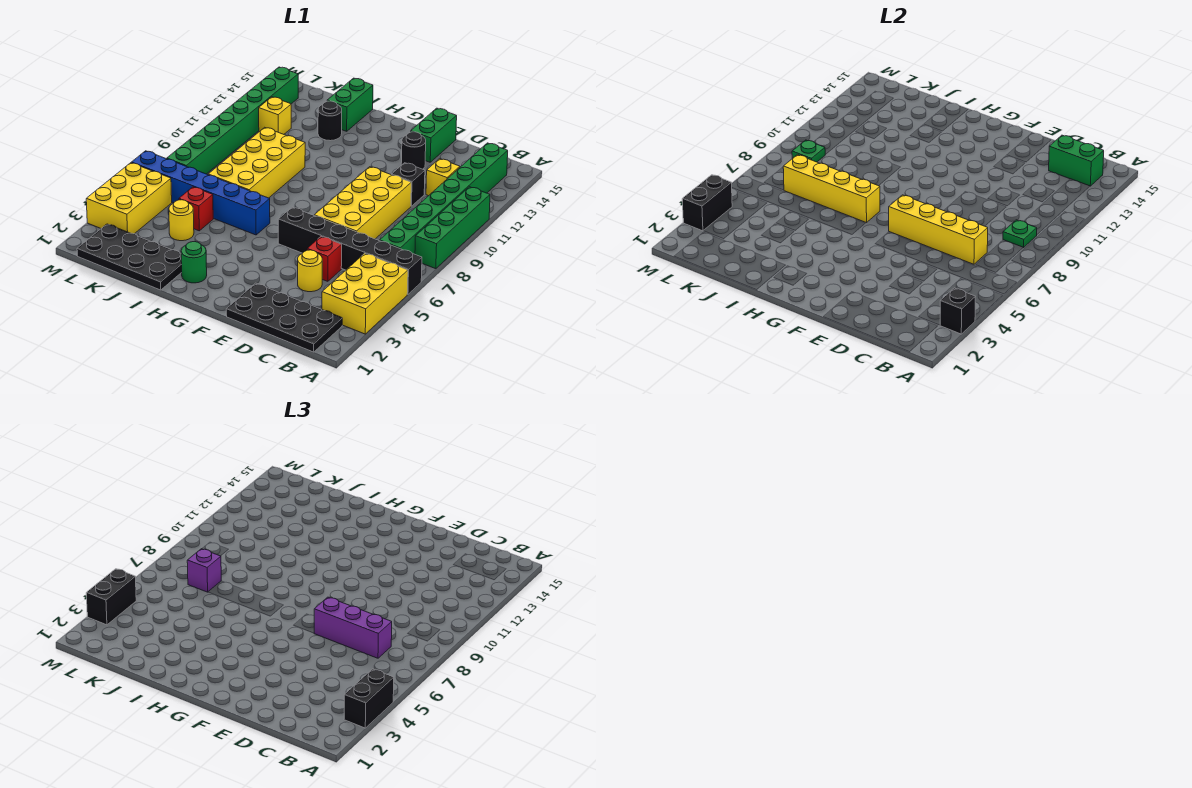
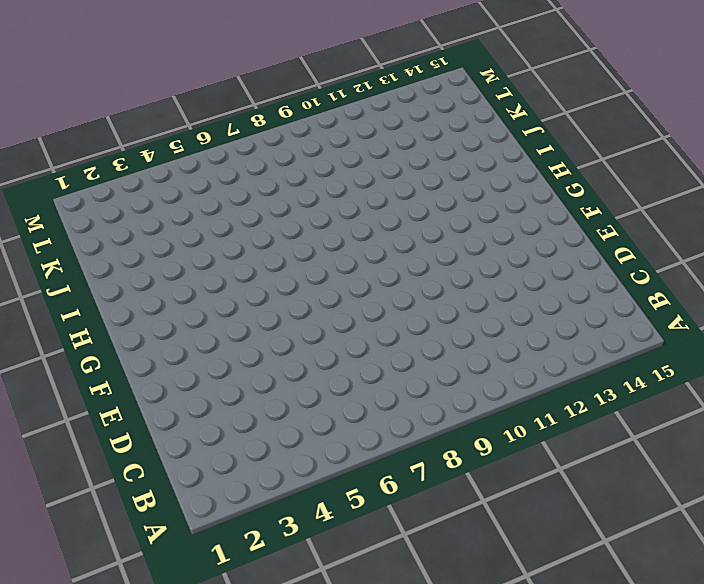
none -> yellow brick A3:B5 level 1
none -> black brick A6:F6 level 1
none -> green brick A8:A11 level 1
none -> black plate B1:E2 level 1

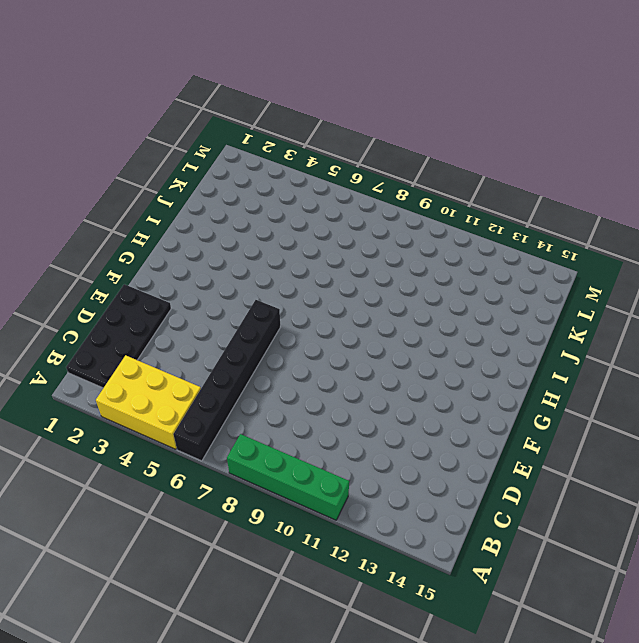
none -> green brick B7:B14 level 1
none -> yellow brick C12 level 1
none -> yellow round brick D4 level 1
none -> red brick D5 level 1

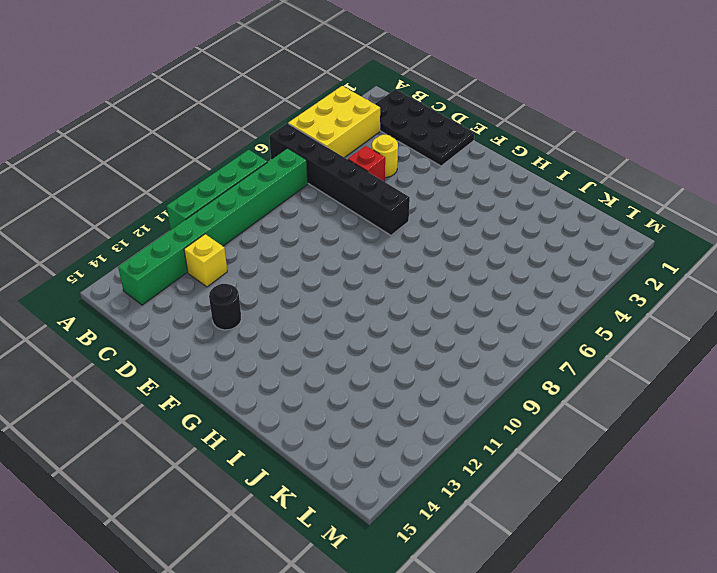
none -> yellow brick D7:E10 level 1
none -> black brick D11 level 1
none -> green brick E14:E15 level 1
none -> green round brick H2 level 1

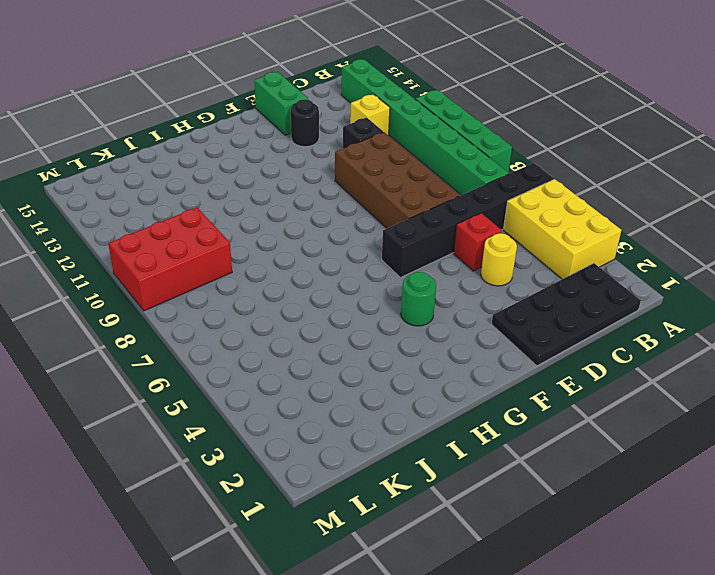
brown brick D7:E10 level 1 -> yellow brick D7:E10 level 1
green round brick G4 level 1 -> green round brick H2 level 1
red brick K9:M10 level 1 -> green brick L7:L14 level 1
none -> blue brick H6:M6 level 1
none -> black plate I1:L2 level 1
none -> yellow brick I7:J10 level 1
none -> black round brick I13 level 1

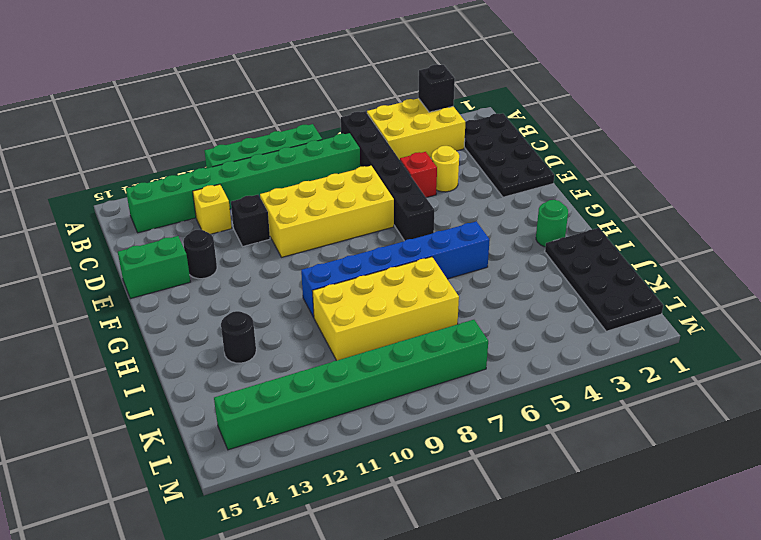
blue brick H5:H10 level 1 -> blue brick H6:M6 level 1
none -> green brick I14:I15 level 1
none -> yellow round brick J4 level 1
none -> red brick J5 level 1
none -> yellow brick K12 level 1

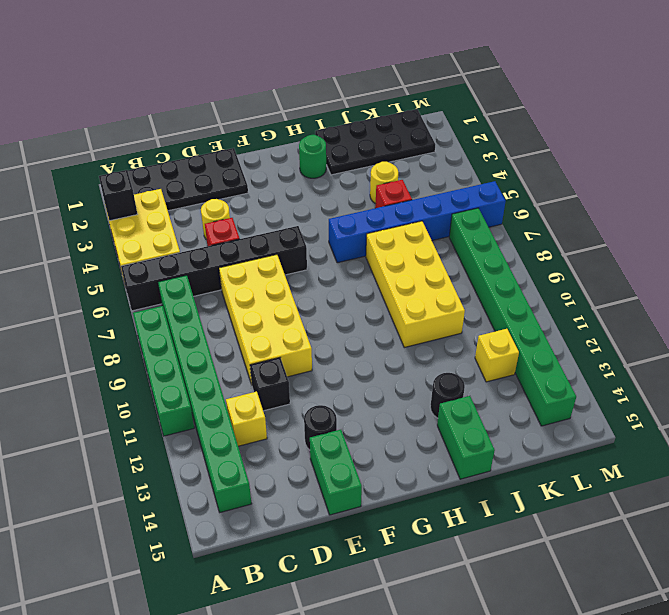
none -> yellow brick L3:M5 level 1
none -> green plate B9 level 2
none -> green brick B14:C14 level 2
none -> yellow brick C7:F7 level 2

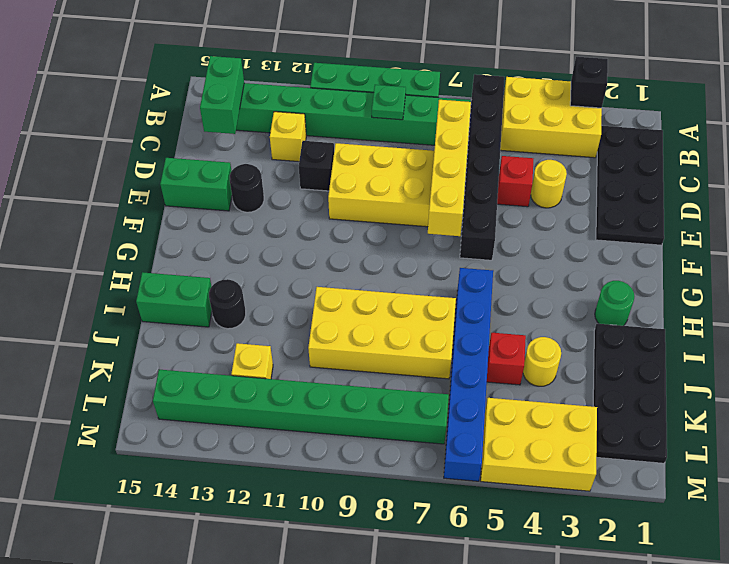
none -> yellow brick H7:K7 level 2
none -> green plate L9 level 2
none -> black brick M3:M4 level 2
none -> black brick A3:A4 level 3

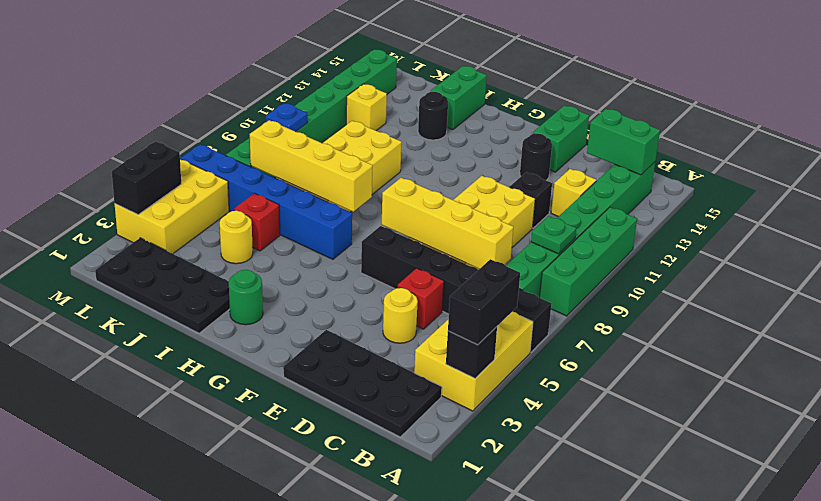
blue plate L9 level 2 -> green plate L9 level 2
none -> purple brick C7:E7 level 3
none -> purple brick K7 level 3
none -> black brick M3:M4 level 3

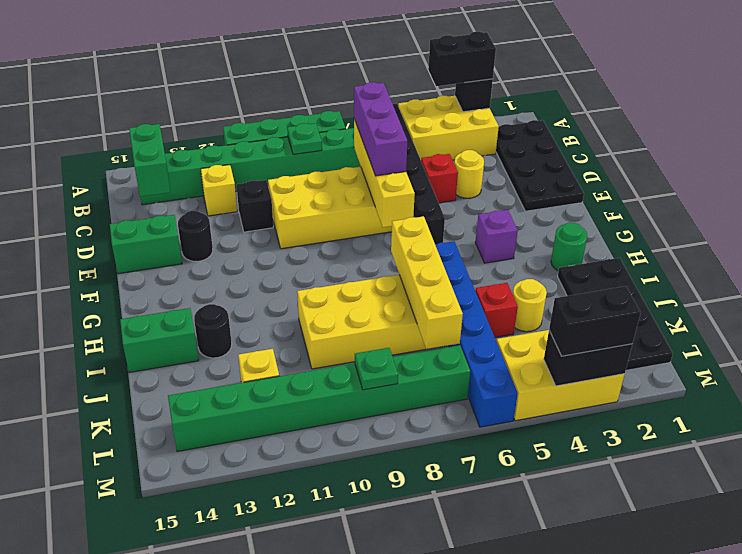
purple brick G4 level 1 -> purple brick K7 level 3

